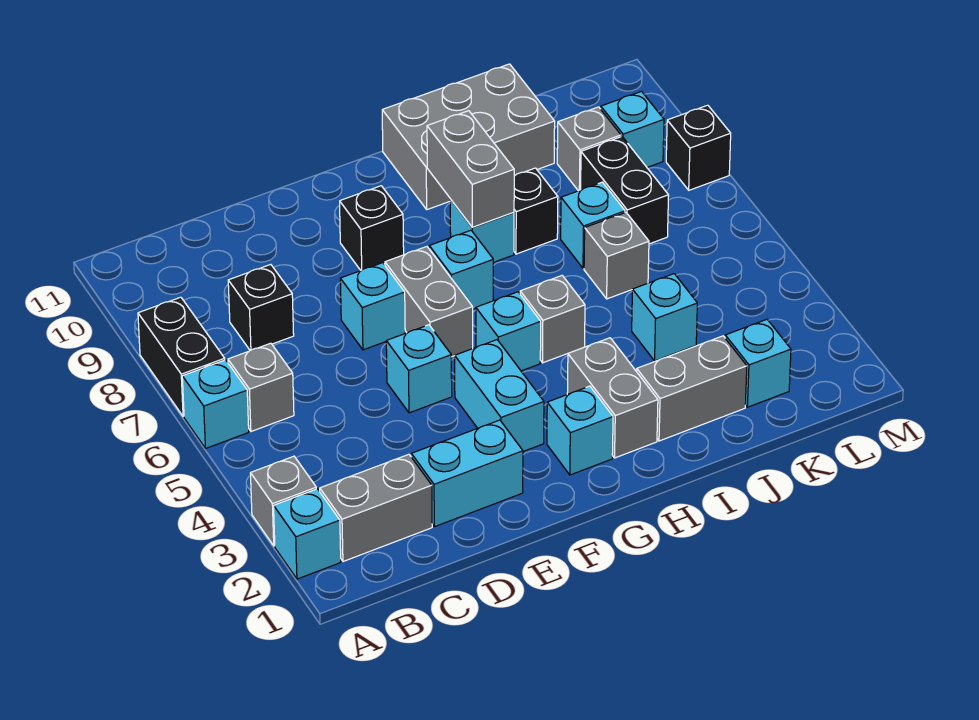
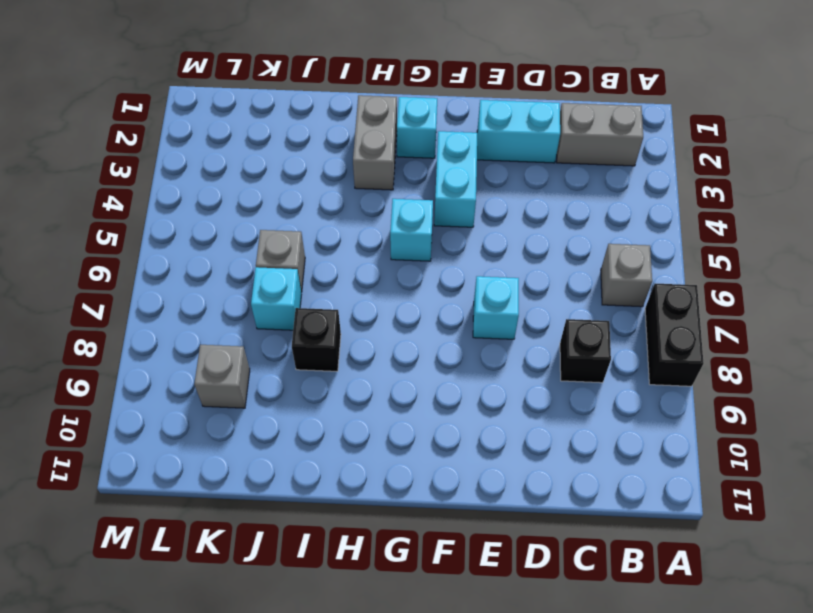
none -> cyan brick A2 level 1
none -> grey brick A3 level 1
none -> cyan brick A6 level 1
none -> cyan brick E5 level 1

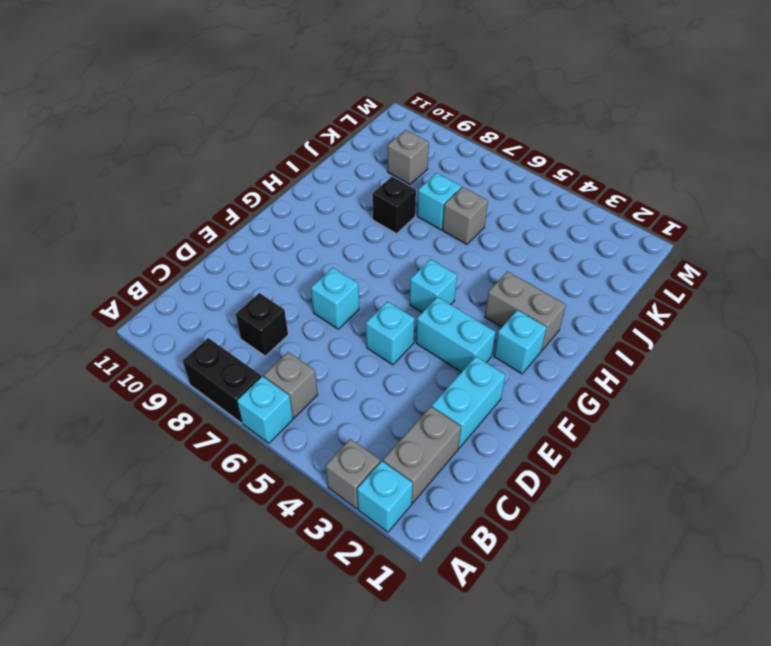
none -> grey brick F6:F7 level 1
none -> black brick F9 level 1
none -> cyan brick G7 level 1
none -> grey brick H5 level 1

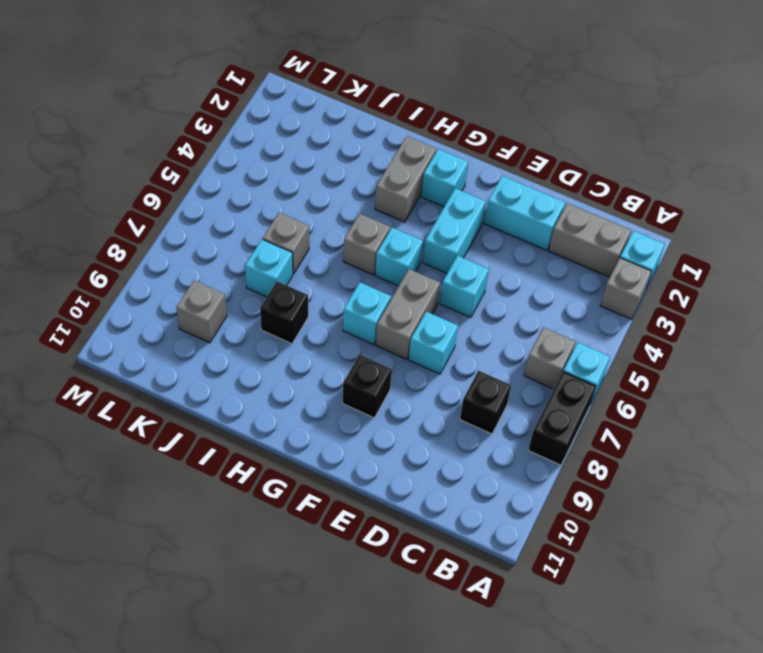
none -> cyan brick H8 level 1
none -> grey brick H10:J11 level 1
none -> grey brick I2:J2 level 1
none -> cyan brick J4 level 1

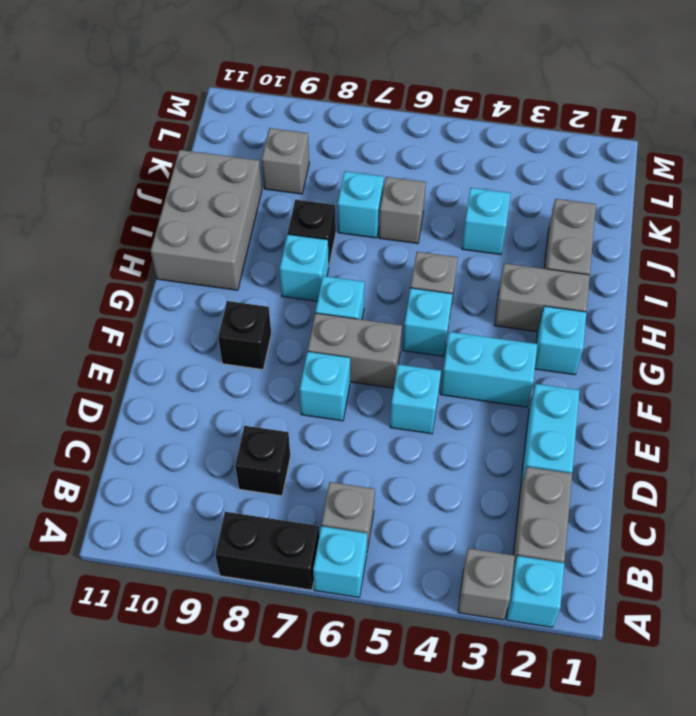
none -> cyan brick K2 level 1
none -> black brick K7:K8 level 1
none -> cyan brick L9 level 1
none -> black brick M8 level 1

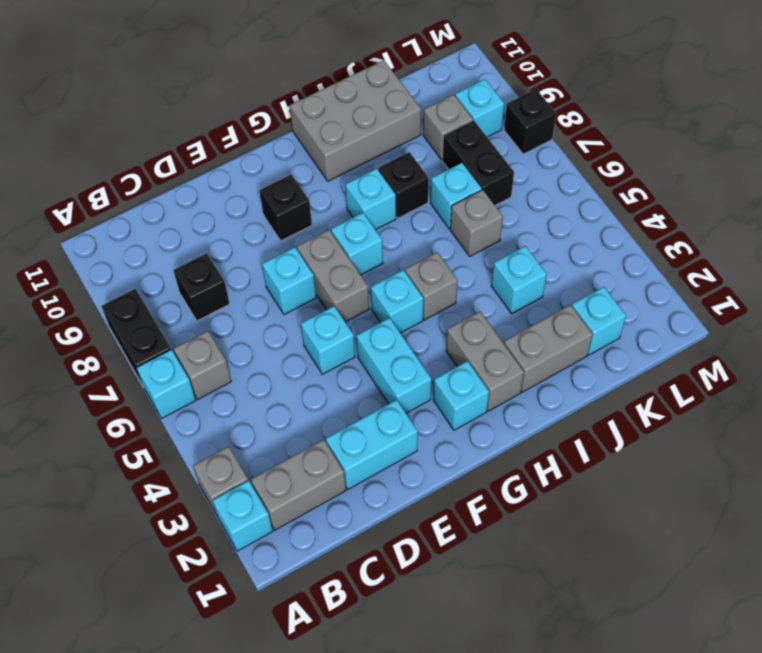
none -> grey brick H8:H9 level 2

